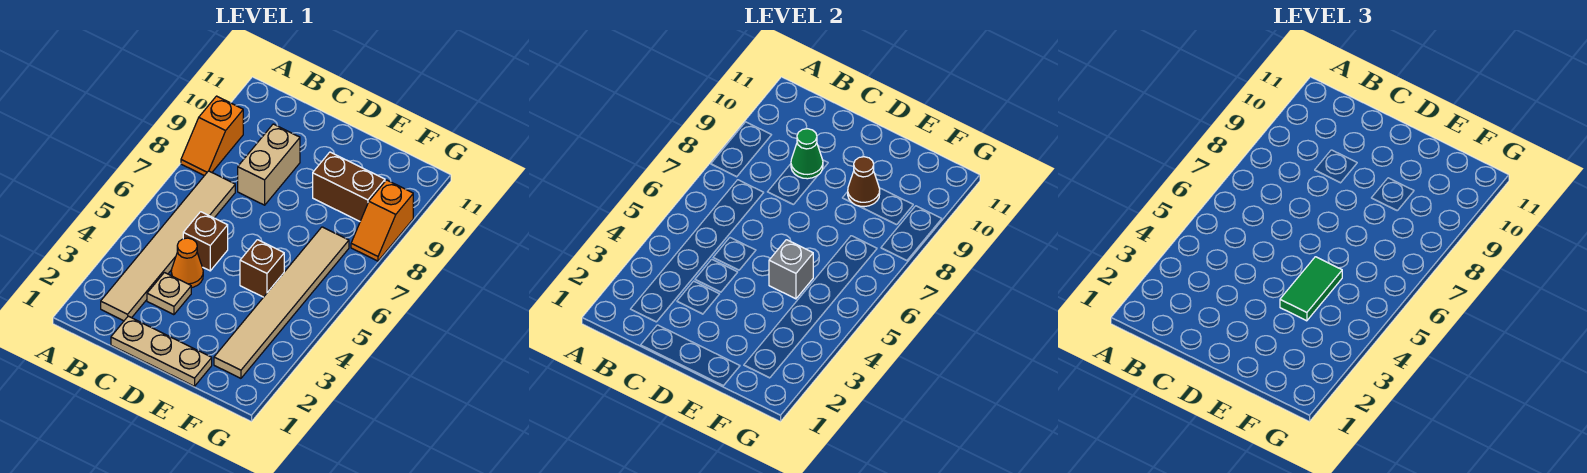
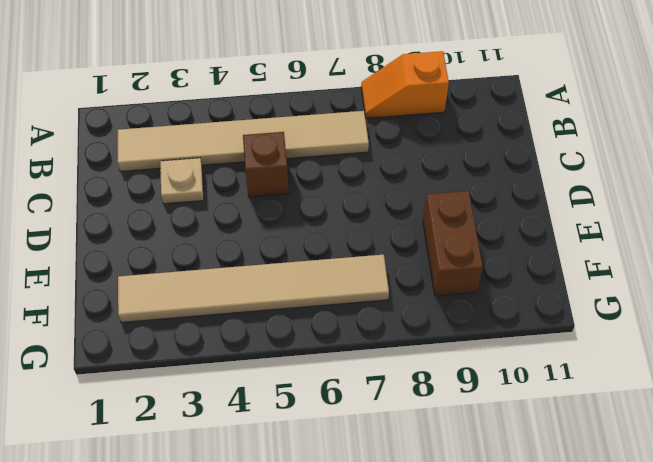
none -> tan plate C1:E1 level 1
none -> orange cone C4 level 1
none -> tan brick C8:C9 level 1

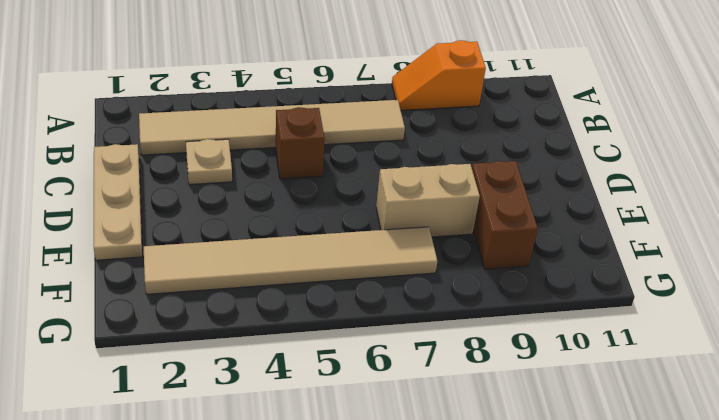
tan brick E7:E8 level 1 -> tan brick C8:C9 level 1
none -> orange cone C4 level 1
none -> brown brick E5 level 1
none -> orange slope G8:G9 level 1 top 9

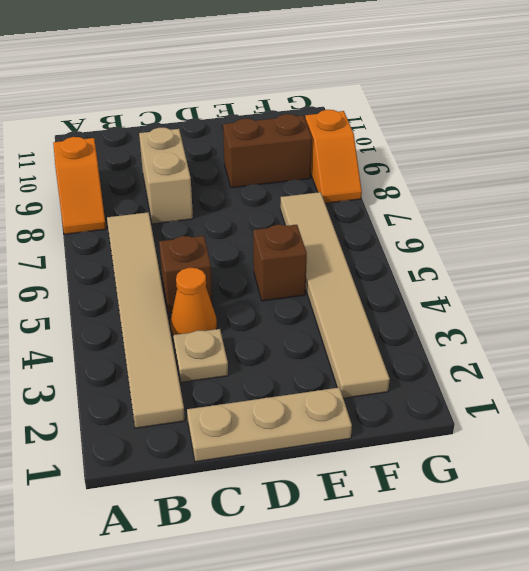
none -> green cone C9 level 2
none -> grey brick E5 level 2
none -> brown cone E9 level 2

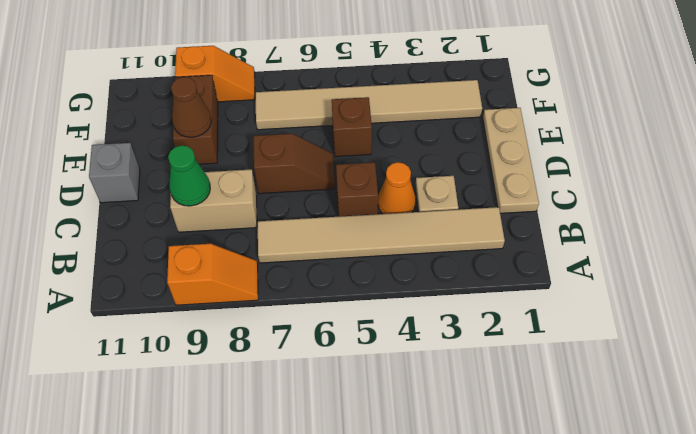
brown slope D6:D7 level 1 top 7 -> none
grey brick D11 level 1 -> grey brick E5 level 2
none -> green tile E4:E5 level 3

